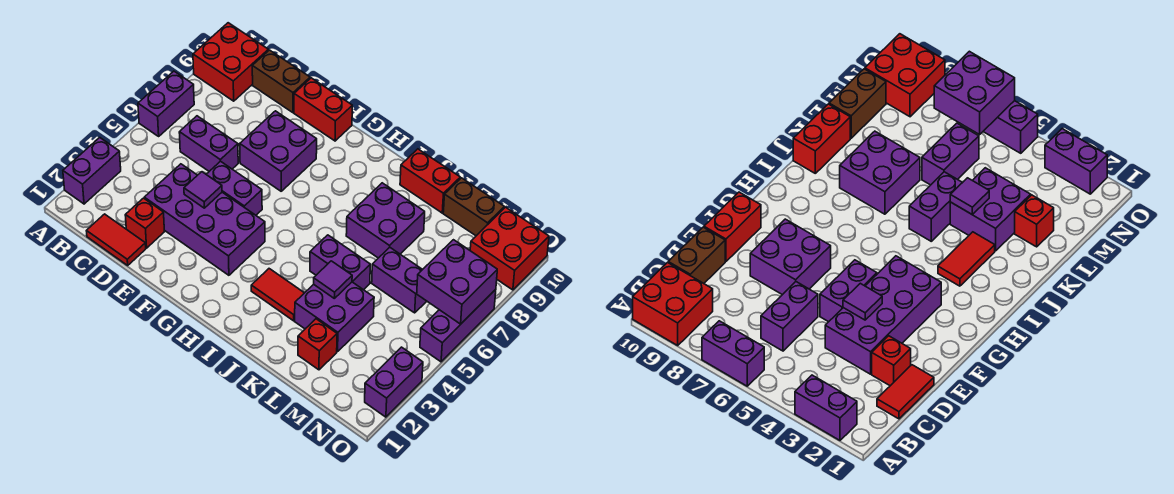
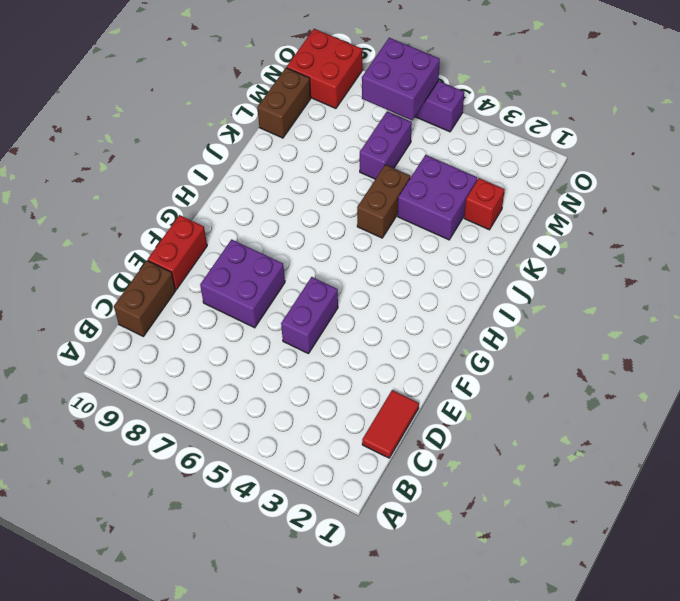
brown brick J5:K5 level 1 -> purple brick J5:K5 level 1
none -> purple brick A2:A3 level 1
none -> purple brick A6:A7 level 1
none -> red brick A9:B10 level 1

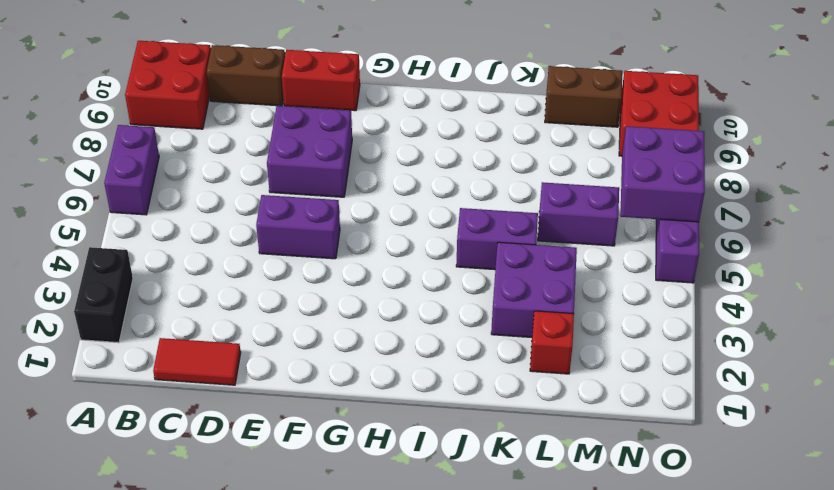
black brick A2:A3 level 1 -> purple brick A2:A3 level 1
none -> purple brick C6:D6 level 1
none -> red brick D2 level 1
none -> purple brick D3:G4 level 1

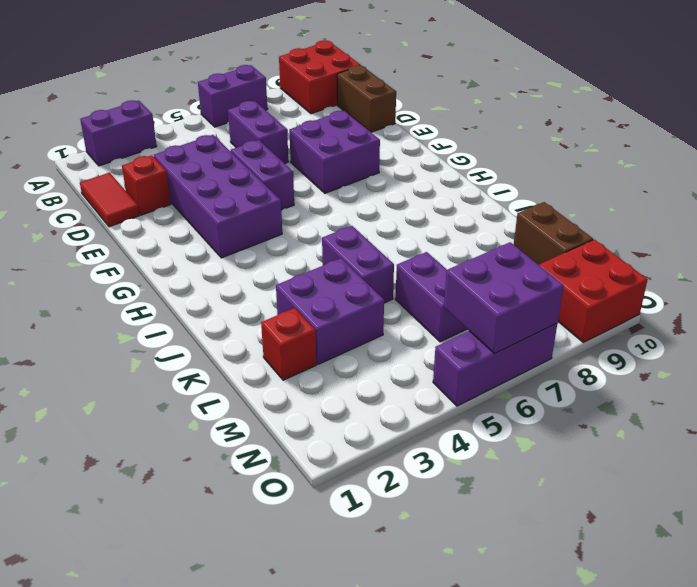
none -> red brick E10:F10 level 1
none -> red tile I3:J3 level 1
none -> purple brick J7:K8 level 1

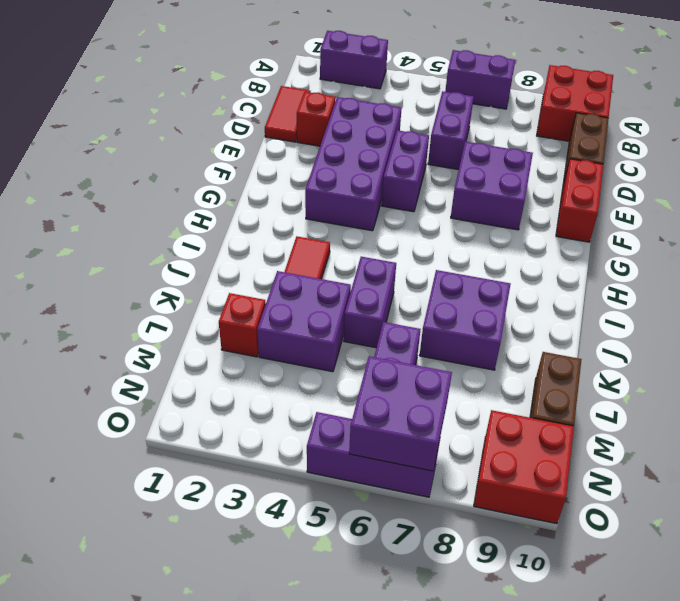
none -> red brick J10:K10 level 1
none -> purple brick O2:O3 level 1
none -> purple tile E4 level 2

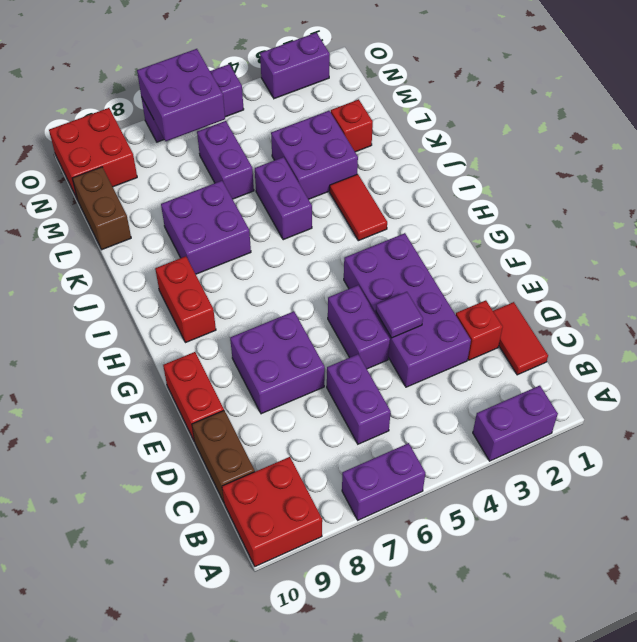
red brick H9:I9 level 1 -> red brick J10:K10 level 1
none -> purple tile K4 level 2

